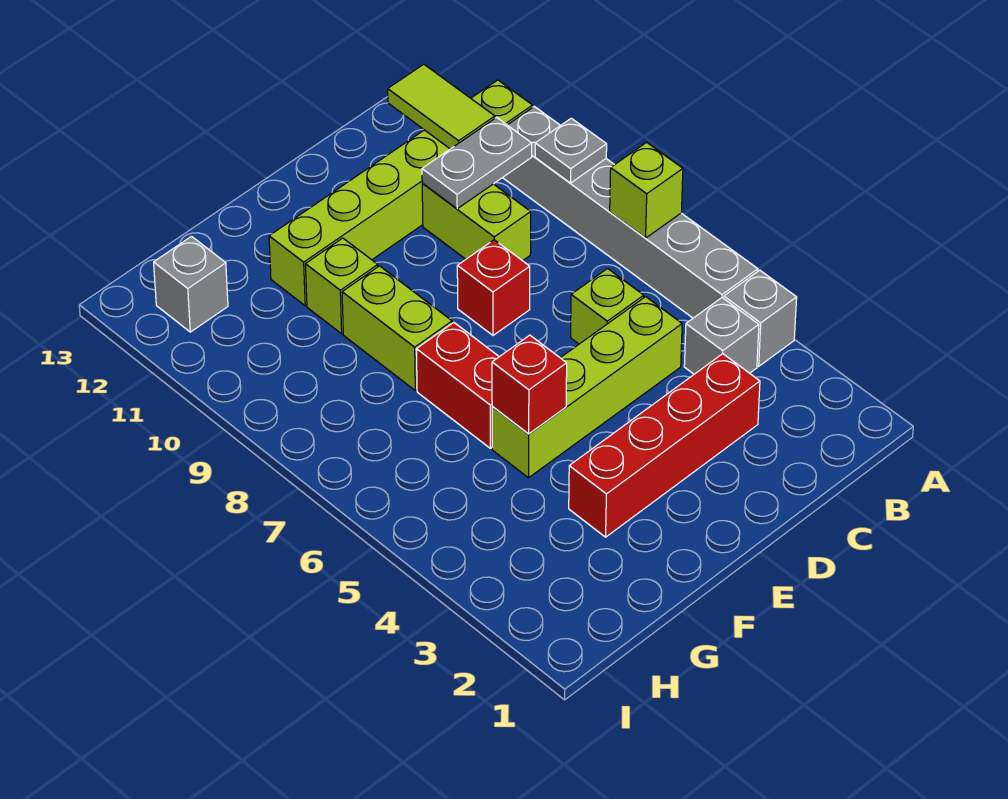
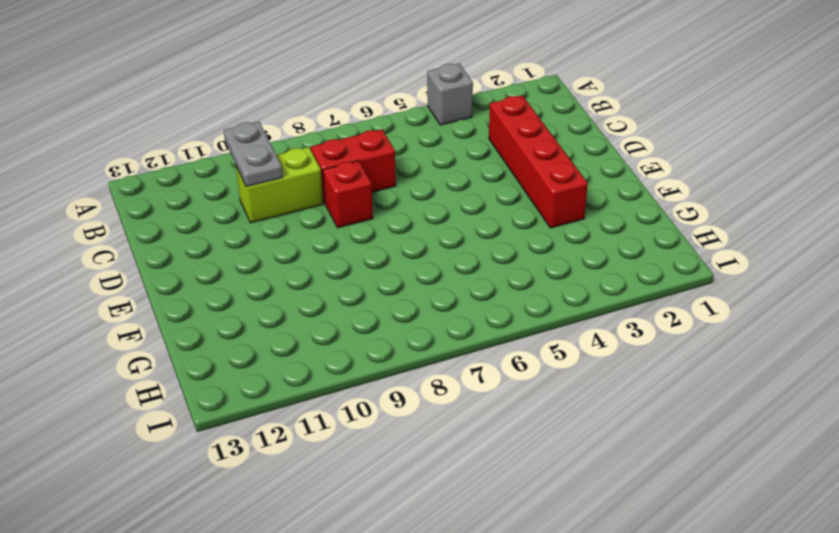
red brick C7:C8 level 1 -> red brick F6:F7 level 1
none -> grey brick A5:A10 level 1
none -> lime brick A11:F11 level 1
none -> grey brick B4 level 1

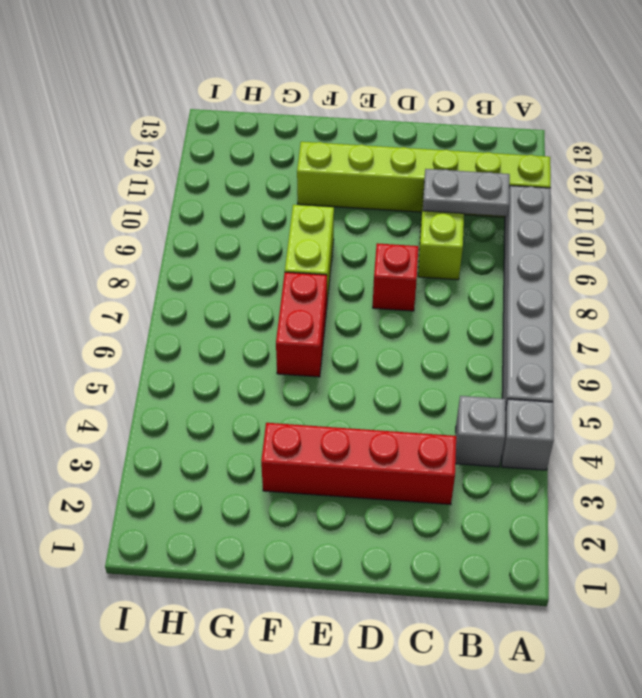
none -> lime brick C5:F5 level 1
none -> lime brick C6 level 1
none -> lime brick F10 level 1

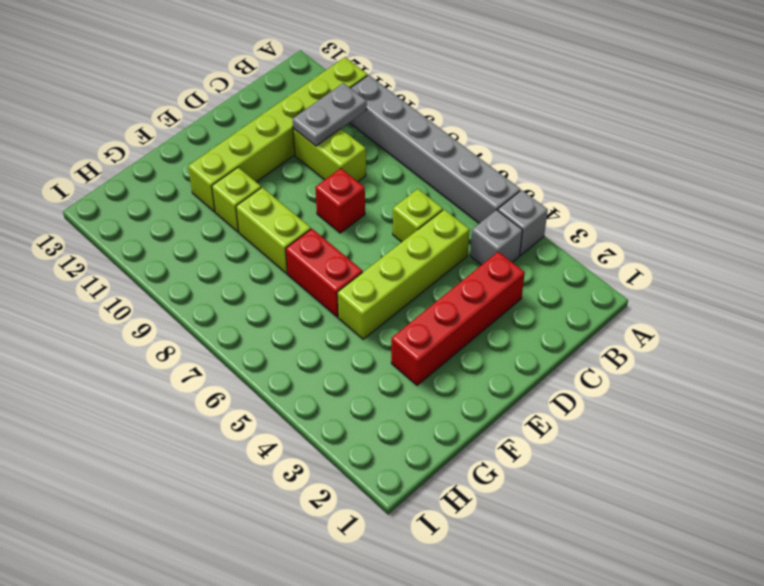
none -> grey brick H12 level 1
none -> lime brick A7 level 2
none -> grey plate A9 level 2

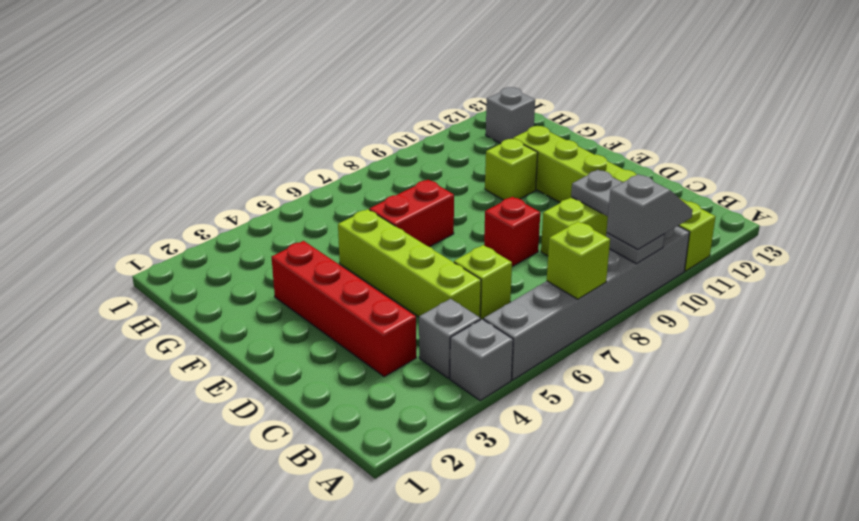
grey slope A9:A10 level 3 top 9 -> none
none -> lime brick F8:F9 level 1
none -> lime tile B11:B12 level 2
none -> red brick F5 level 2

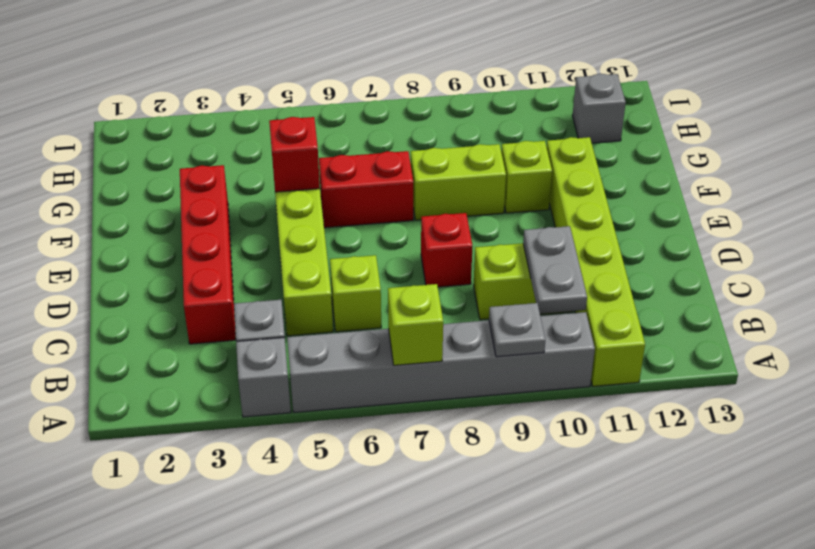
none -> lime tile B11:B12 level 2

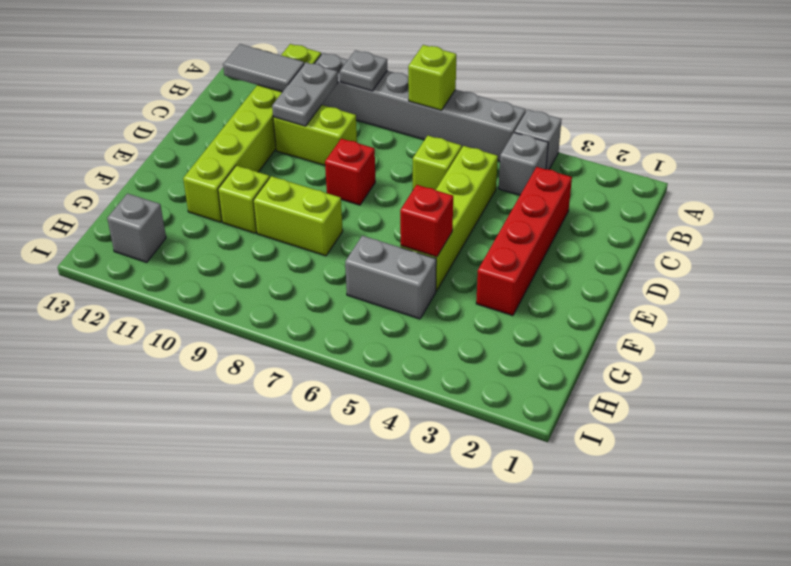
grey tile B11:B12 level 2 -> lime tile B11:B12 level 2
grey brick G5:G6 level 1 -> none
none -> red brick F6:F7 level 1

